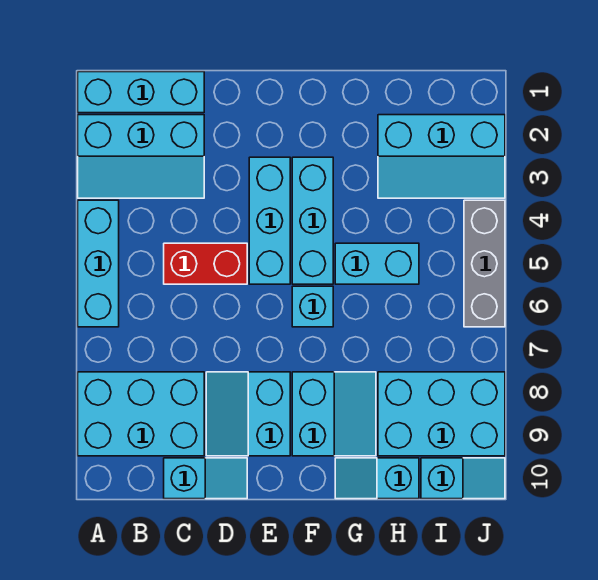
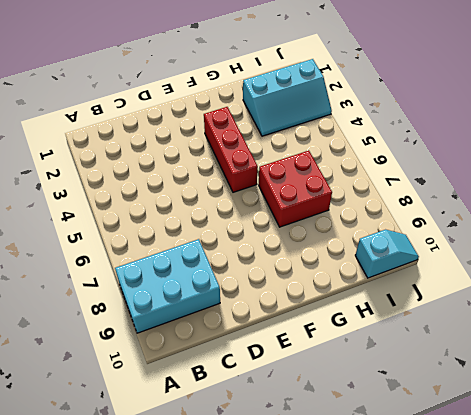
red brick F3:F5 level 1 -> cyan brick F3:F5 level 1
red brick G6:H7 level 1 -> none
none -> cyan brick A1:C1 level 1
none -> cyan slope A2:C3 level 1 top 2
none -> cyan brick A4:A6 level 1

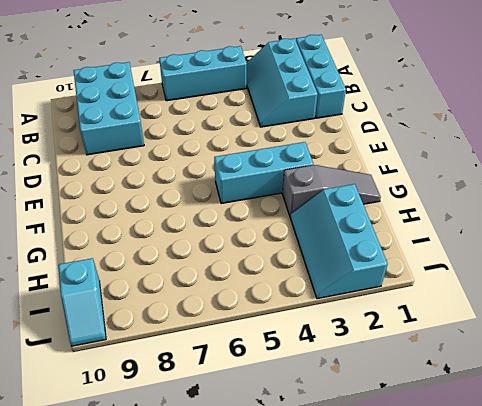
grey slope G1:G3 level 1 top 3 -> none
none -> red brick C5:D5 level 1
none -> cyan slope C10:D10 level 1 top C
none -> cyan slope D8:E9 level 1 top E

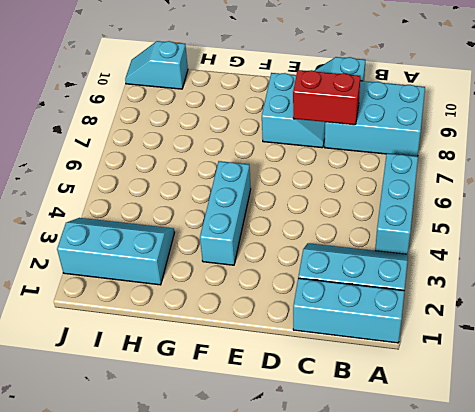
red brick C8:D8 level 2 -> red brick C5:D5 level 1
none -> cyan brick E3:E5 level 1
none -> cyan brick F6 level 1
none -> cyan slope F8:G9 level 1 top F

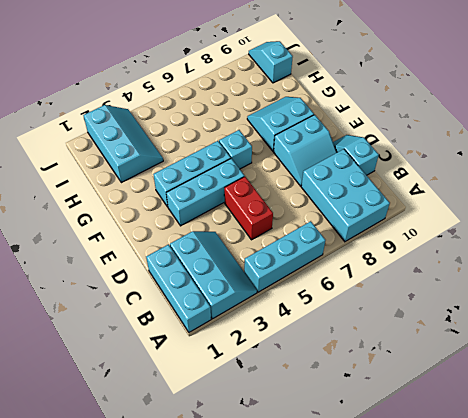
none -> cyan brick G5:H5 level 1
none -> cyan slope G10:H10 level 1 top H
none -> cyan brick H8:J9 level 1

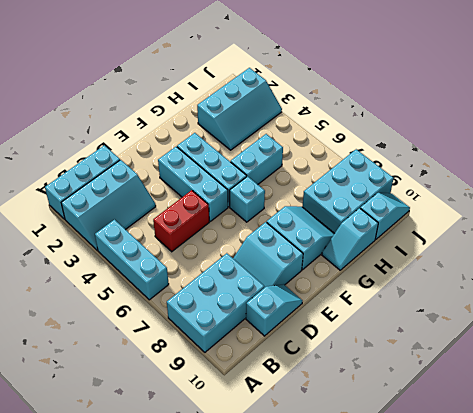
none -> grey brick J4:J6 level 1

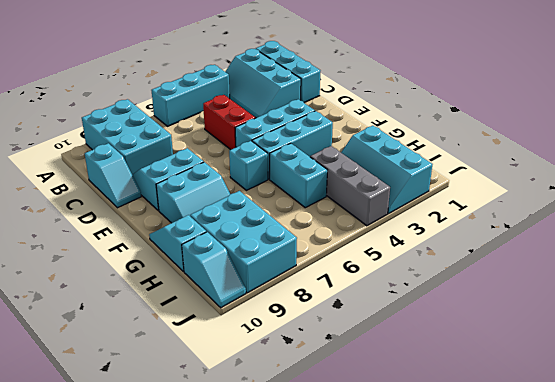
grey brick H4:J4 level 1 -> grey brick J4:J6 level 1

